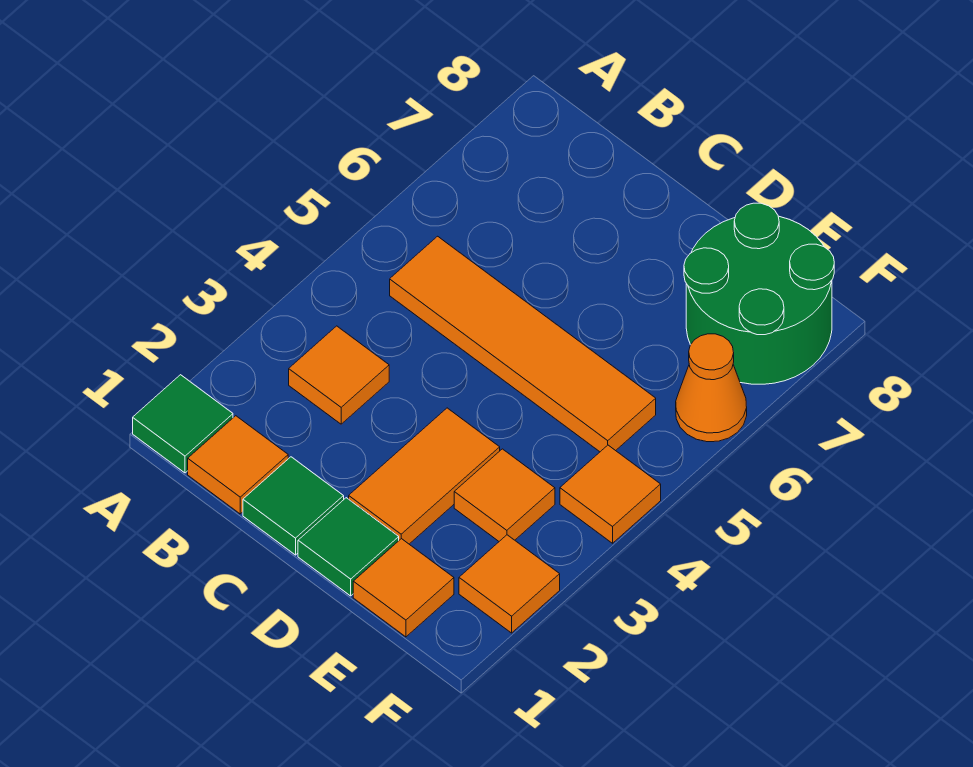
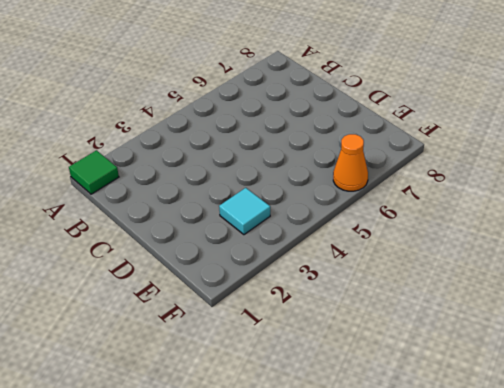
cyan tile E3 level 1 -> orange tile E3 level 1
none -> orange tile B1 level 1
none -> orange tile B3 level 1
none -> orange tile B5:E5 level 1

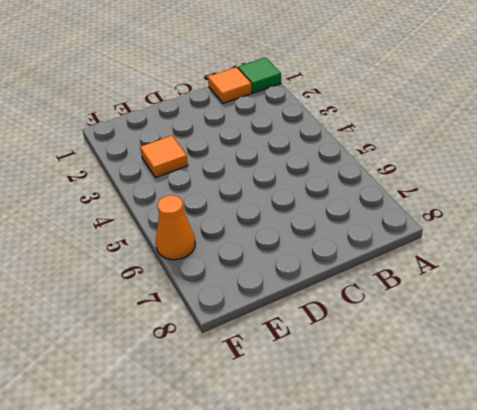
none -> orange tile B3 level 1
none -> orange tile B5:E5 level 1
none -> green tile C1 level 1

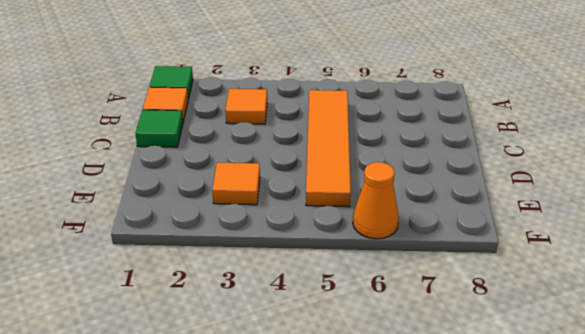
none -> green tile D1 level 1
none -> orange tile D2:D3 level 1
none -> orange tile E1 level 1

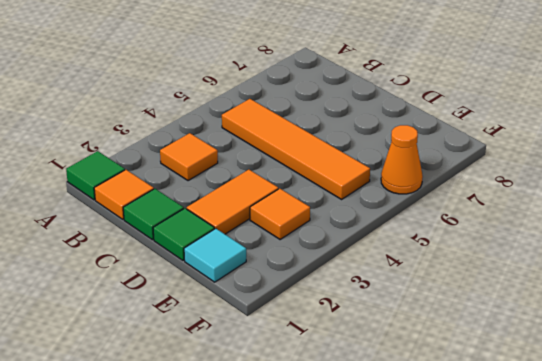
cyan tile E1 level 1 -> orange tile E1 level 1
none -> green round brick E7:F8 level 1
none -> orange tile F2 level 1
none -> orange tile F4 level 1

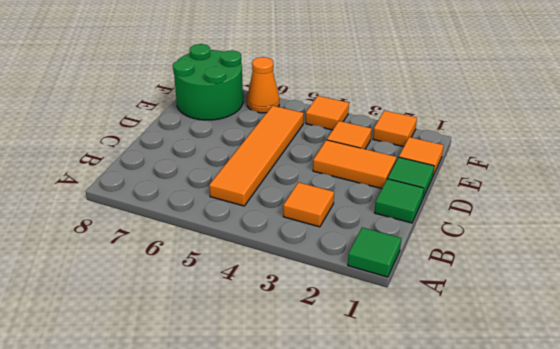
none -> orange tile B1 level 1

